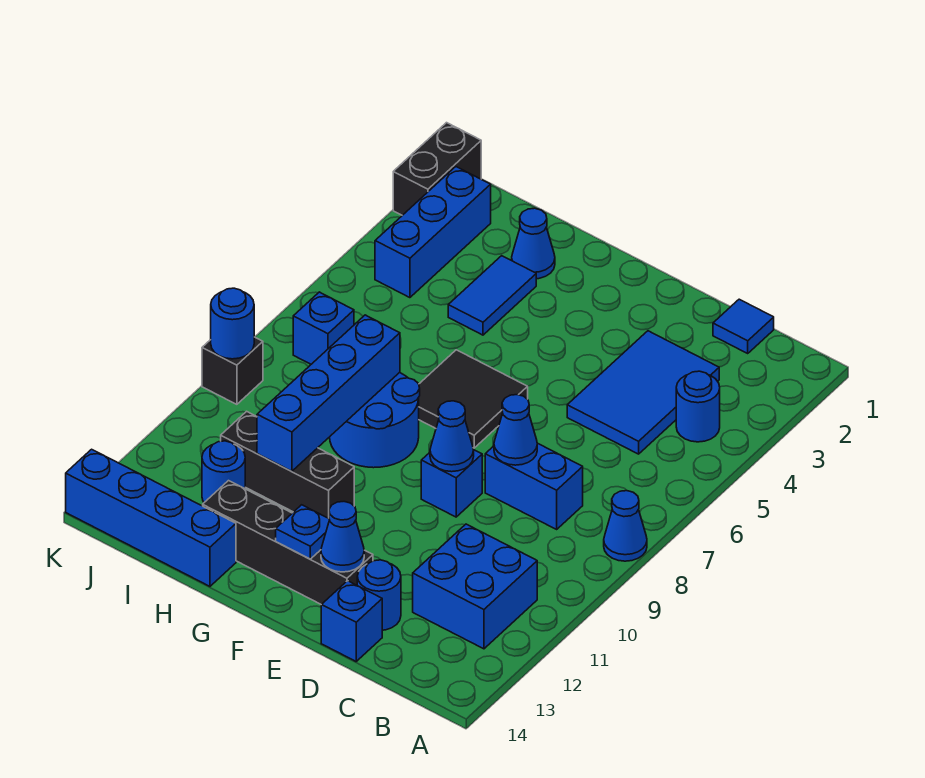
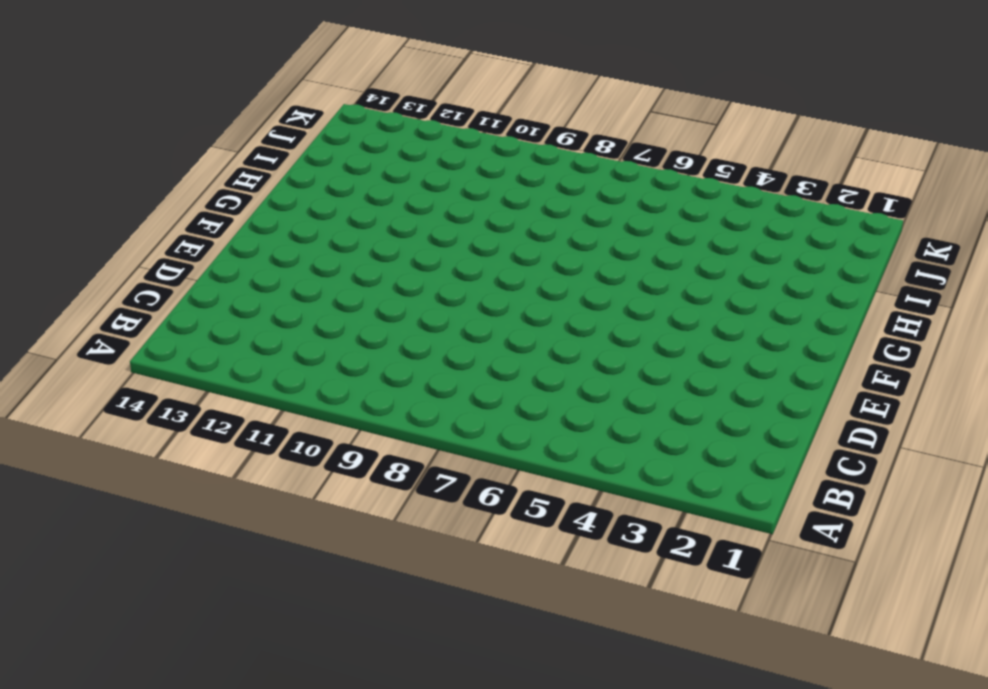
none -> blue cone A8 level 1
none -> blue round brick B4 level 1
none -> blue brick B11:C12 level 1

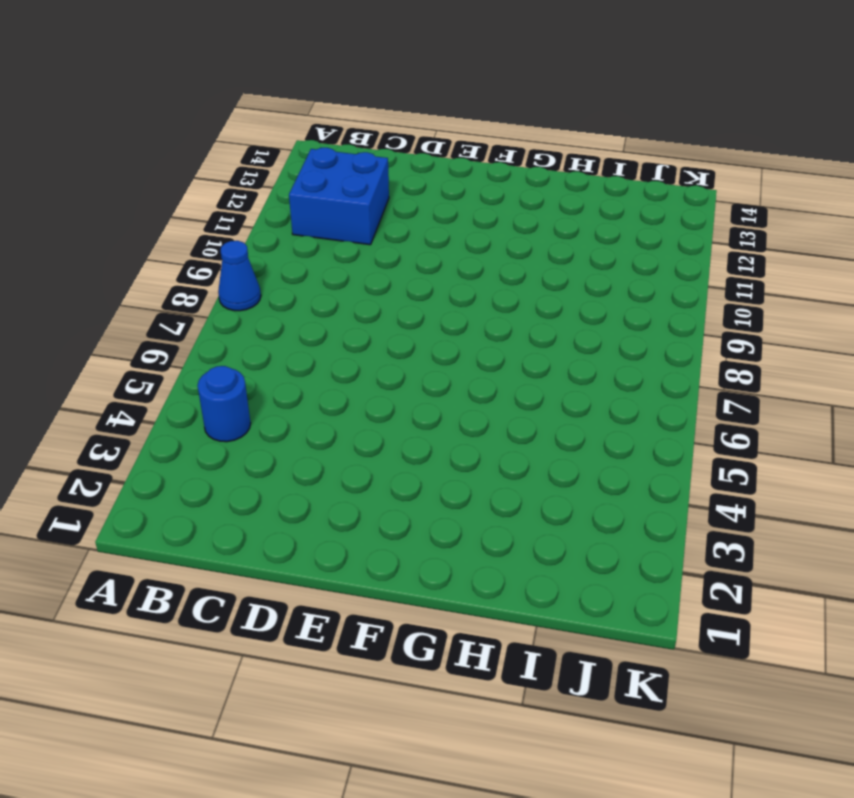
none -> blue tile C1 level 1
none -> blue tile C3:D5 level 1
none -> blue brick C8:D8 level 1

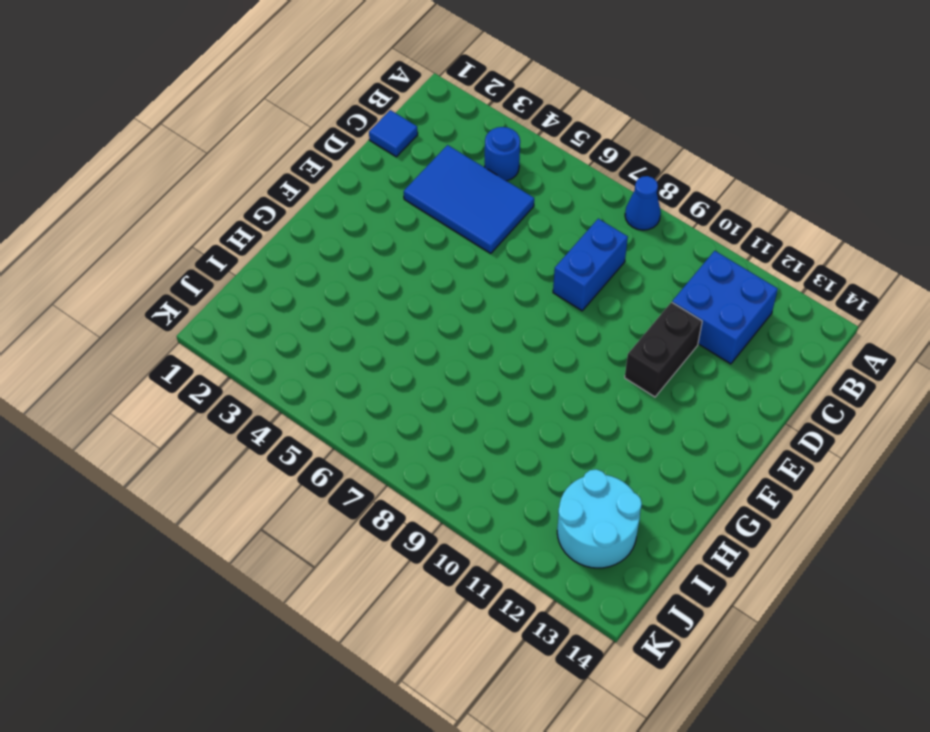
black brick D11:E11 level 1 -> black brick K1:K2 level 1
cyan round brick I12:J13 level 1 -> blue round brick I12 level 1
none -> blue round brick D13 level 1
none -> blue brick D14 level 1
none -> blue brick E9 level 1

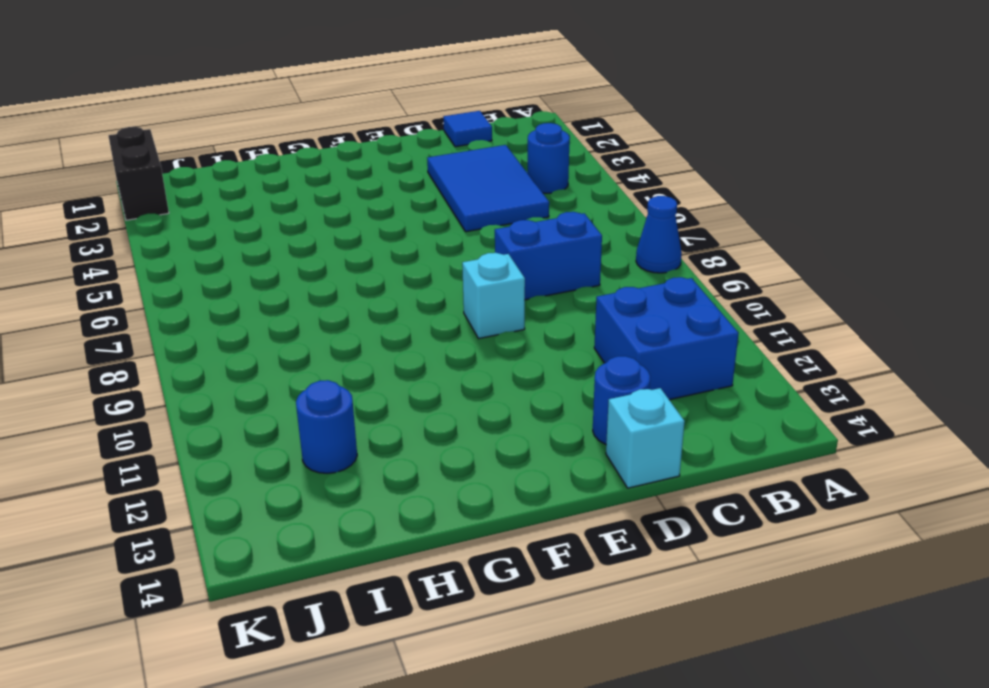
cyan brick D14 level 1 -> blue brick D14 level 1
cyan brick E9 level 1 -> blue brick E9 level 1
none -> black brick E13:H13 level 1
none -> black tile F6:G7 level 1
none -> blue round brick G8:H9 level 1

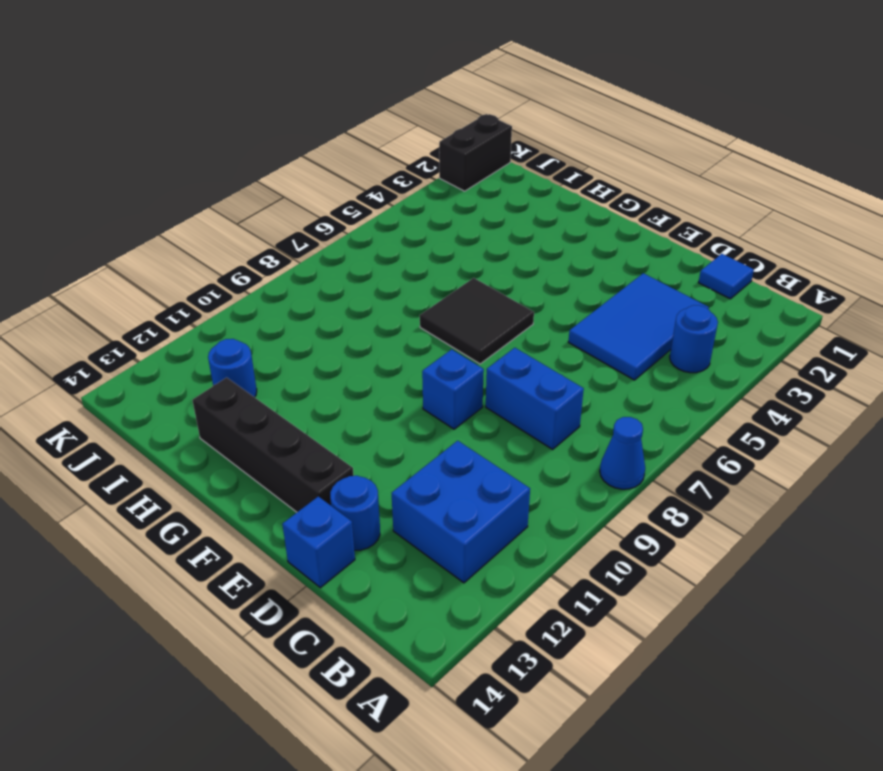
none -> blue round brick G8:H9 level 1
none -> black brick G11:I11 level 1
none -> blue cone H2 level 1

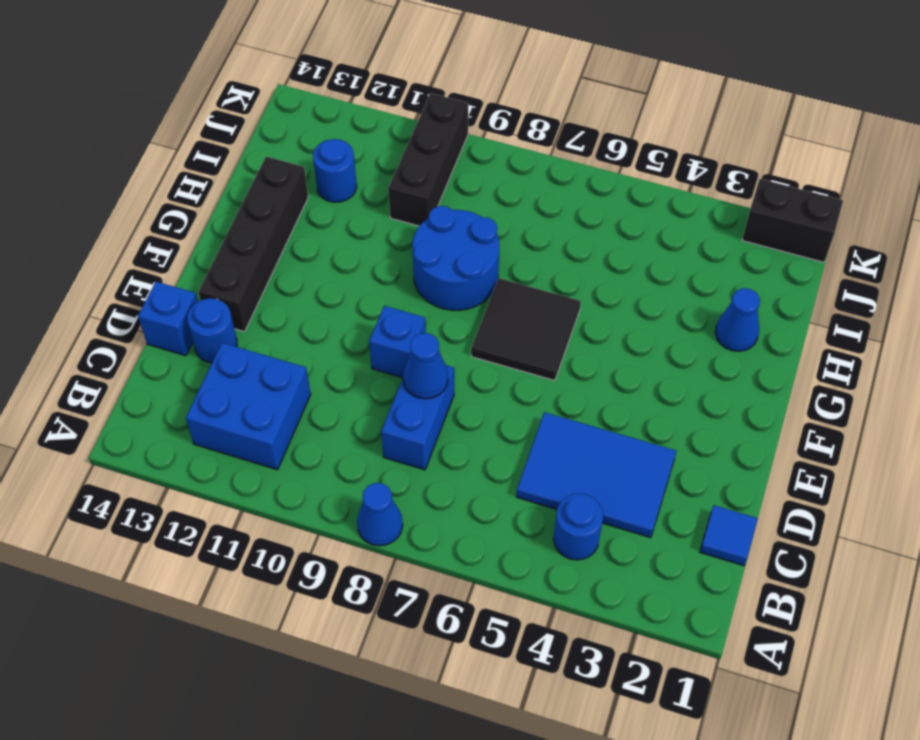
black brick I10:K10 level 1 -> black brick G11:I11 level 1
none -> blue tile H3:H4 level 1
none -> blue brick H14:K14 level 1
none -> blue brick J2:J4 level 1

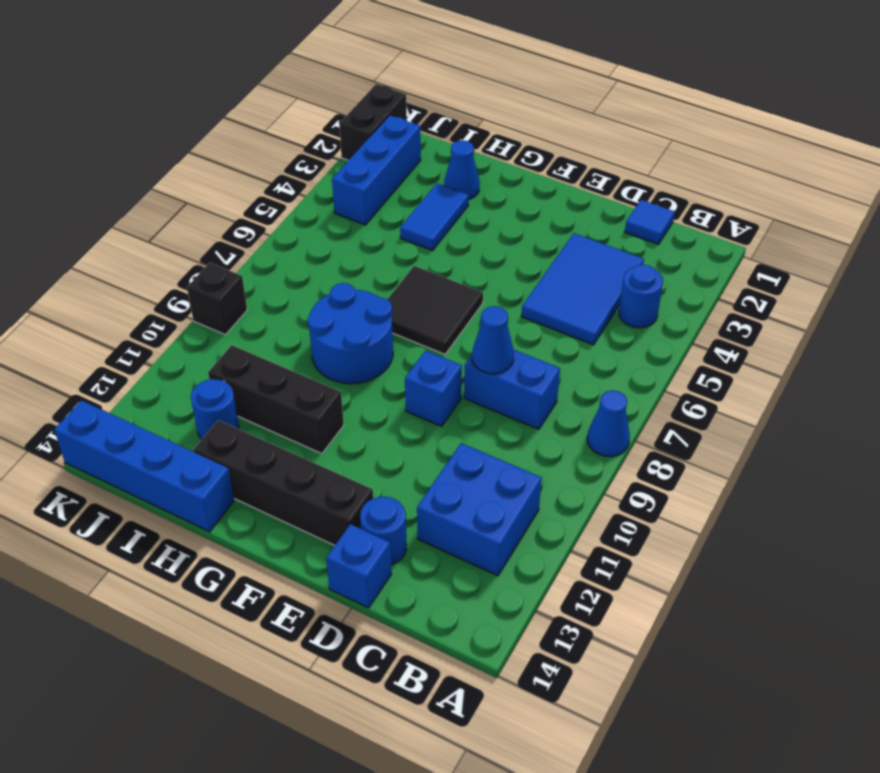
none -> blue brick J7 level 1
none -> blue cone E9 level 2
none -> blue cone E13 level 2

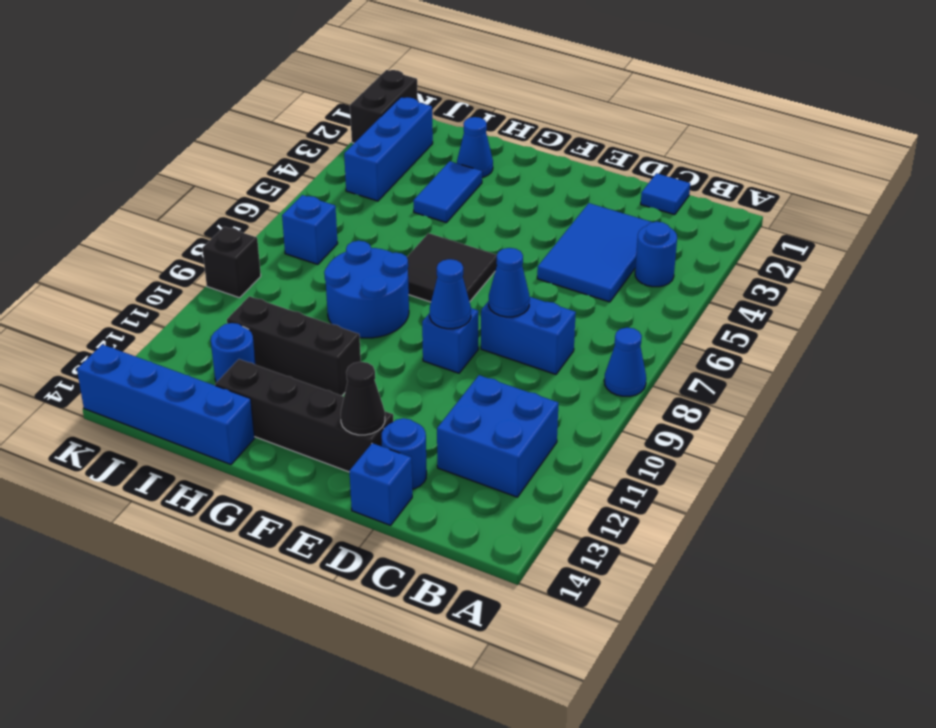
black cone E13 level 2 -> blue cone E13 level 2
none -> blue plate F13 level 2
none -> blue brick H8:H11 level 2
none -> blue round brick K9 level 2

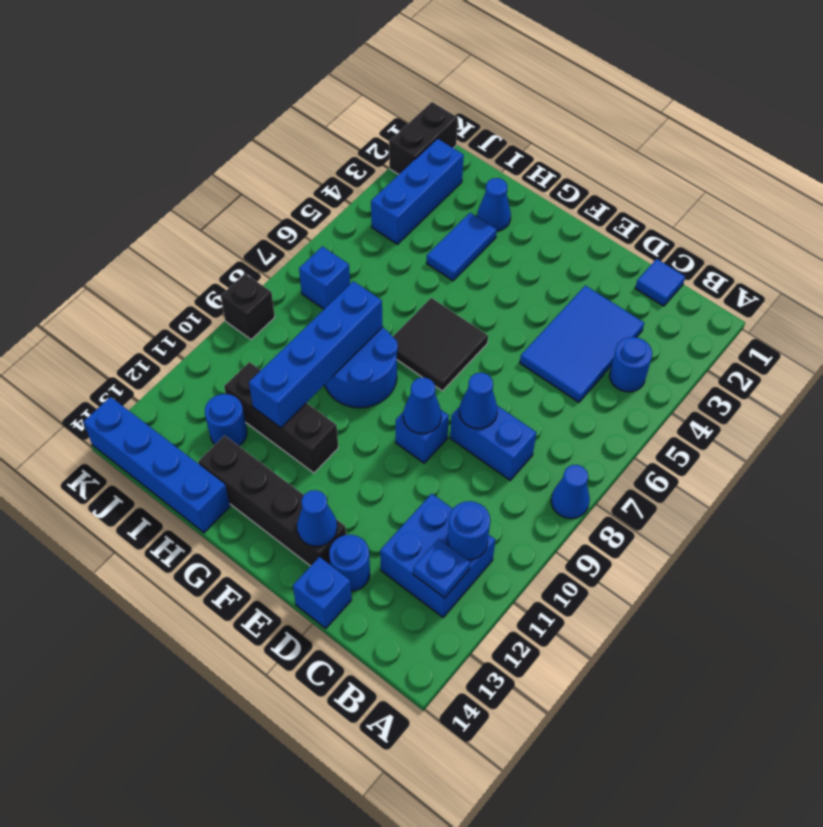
blue round brick B11 level 2 -> blue round brick K9 level 2
blue plate B12 level 2 -> blue plate F13 level 2

